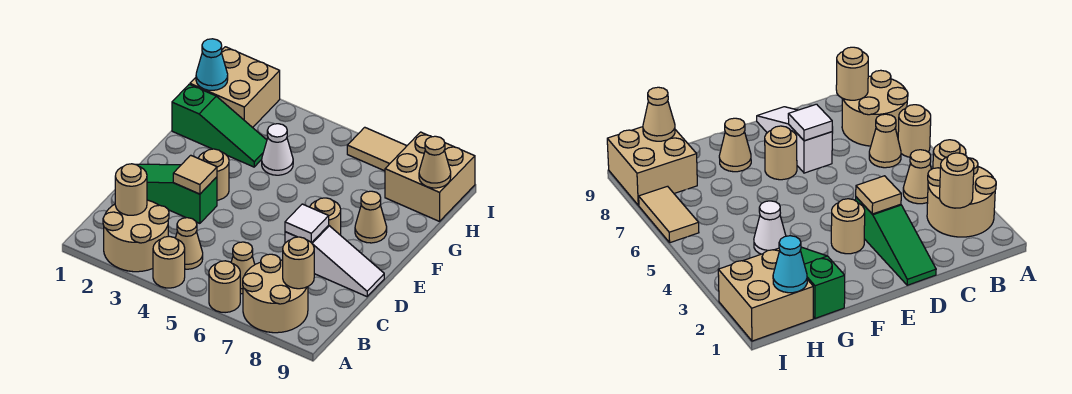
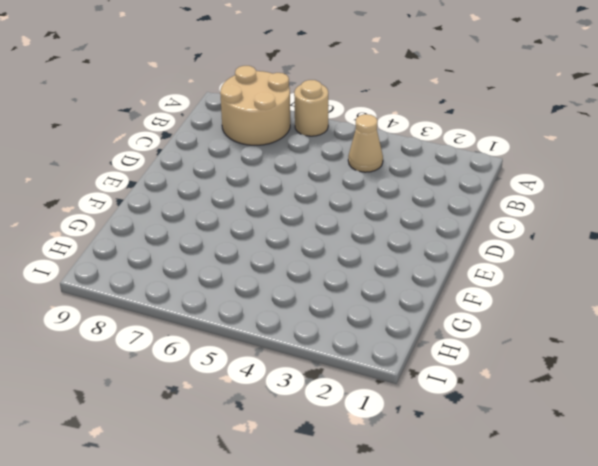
none -> tan round brick A2:B3 level 1
none -> tan round brick A4 level 1
none -> tan cone B6 level 1

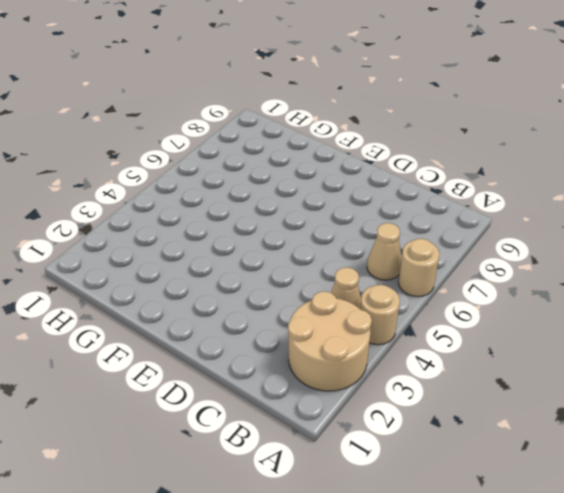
none -> tan round brick A7:B8 level 1
none -> green slope D1:D3 level 1 top 3
none -> white slope D7:D9 level 1 top 7

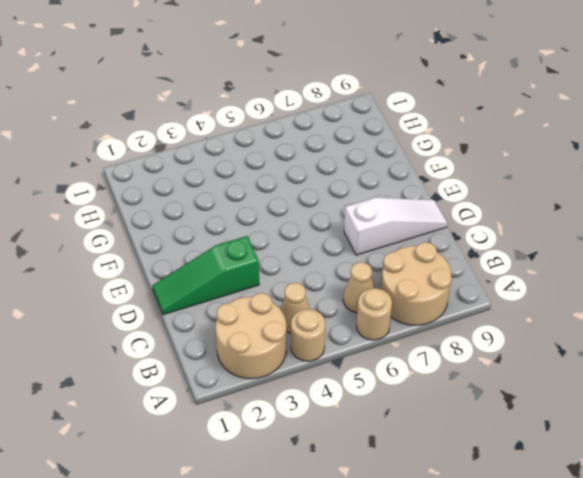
none -> tan round brick E3 level 1
none -> tan round brick E7 level 1
none -> tan cone F8 level 1

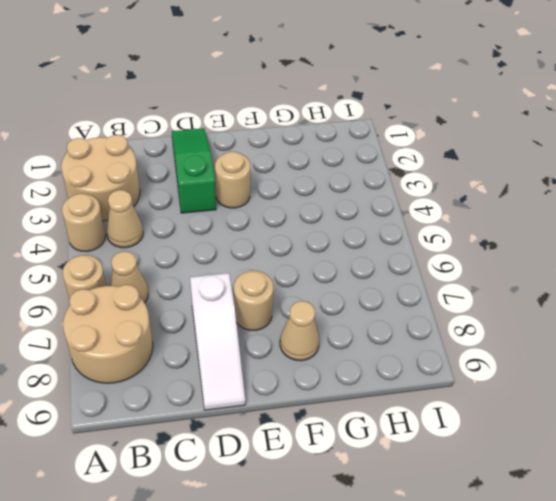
none -> green slope G1:G3 level 1 top 1
none -> white cone G4 level 1
none -> tan brick H1:I2 level 1

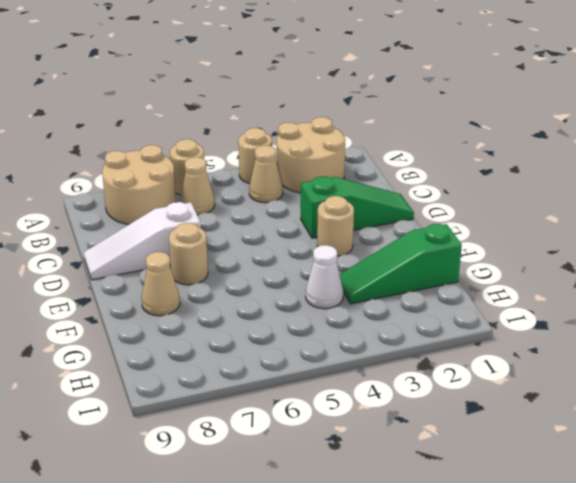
none -> tan brick H1:I2 level 1
none -> tan brick H8:I9 level 1
none -> tan tile I6:I7 level 1

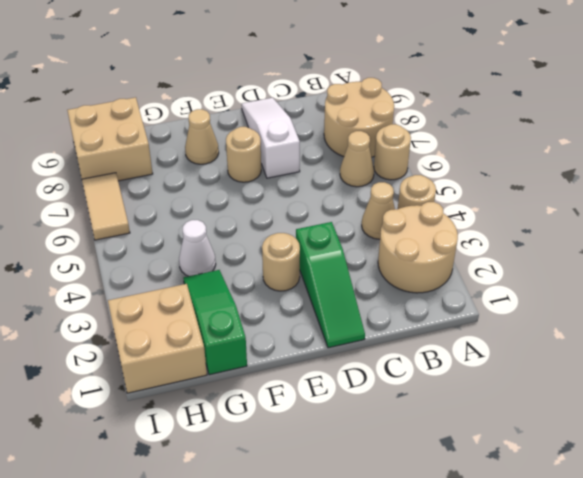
none -> tan round brick B2 level 2
none -> tan round brick B8 level 2
none -> tan tile D3 level 2

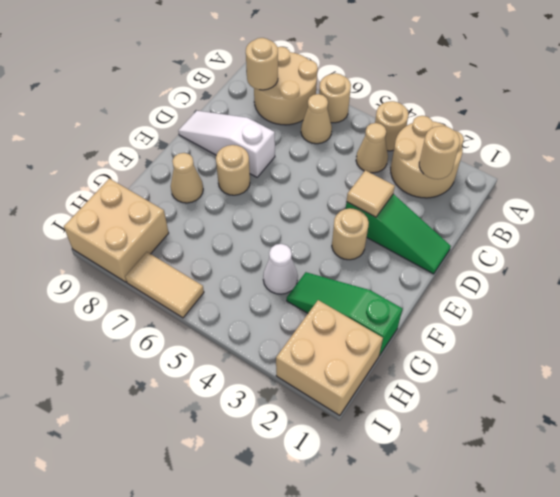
none -> white tile D7 level 2
none -> cyan cone H1 level 2
none -> tan cone H9 level 2

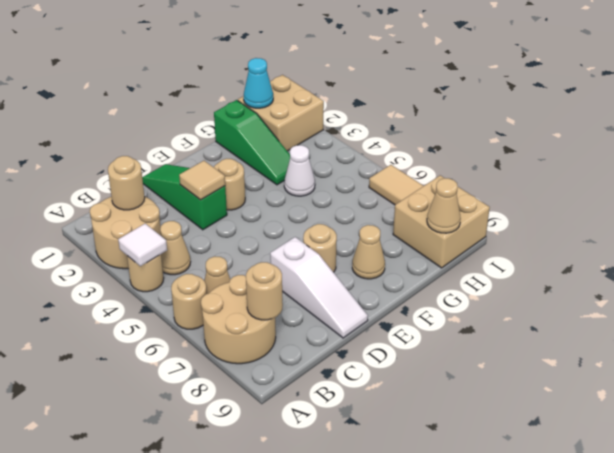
white tile A4 level 2 -> white tile D7 level 2

